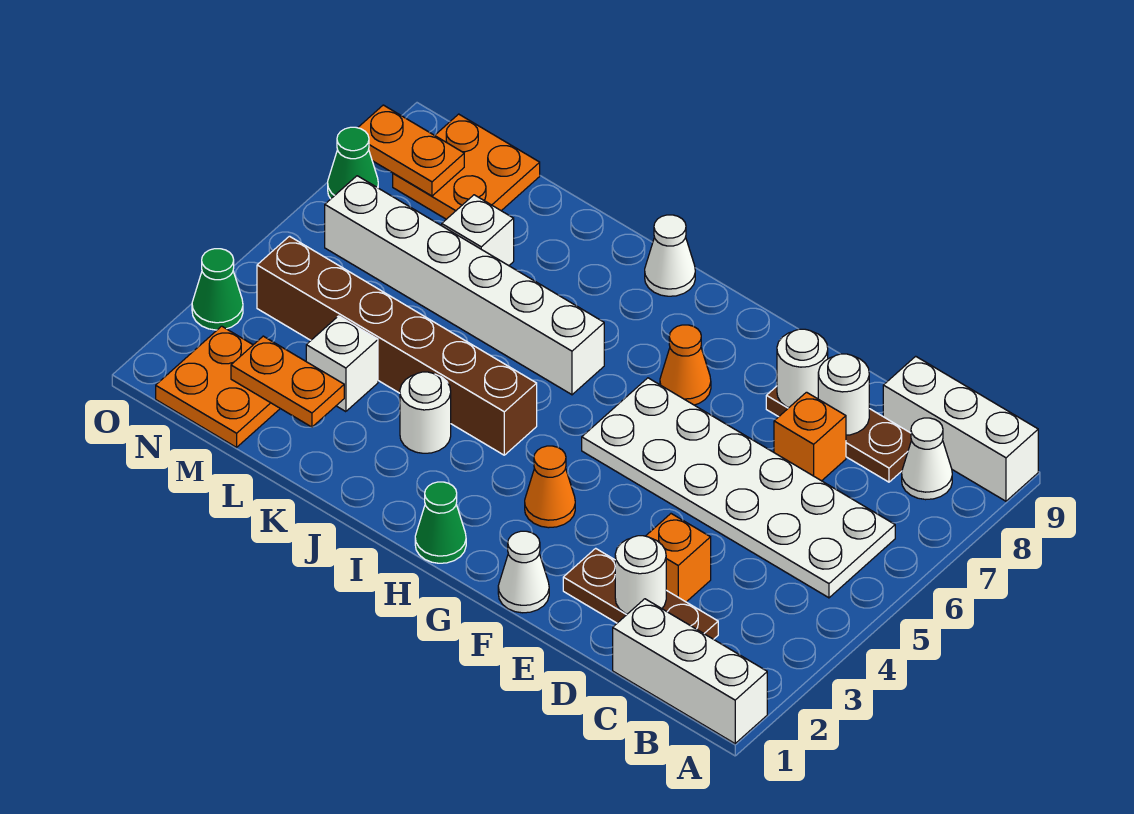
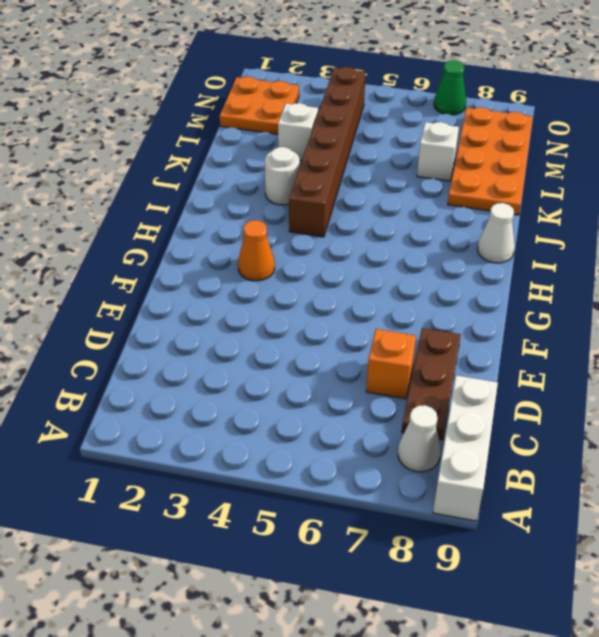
orange plate K8:N9 level 1 -> orange plate M8:N9 level 1
none -> white brick A1:C1 level 1
none -> white plate B5:G6 level 1
none -> brown plate C2:E2 level 1

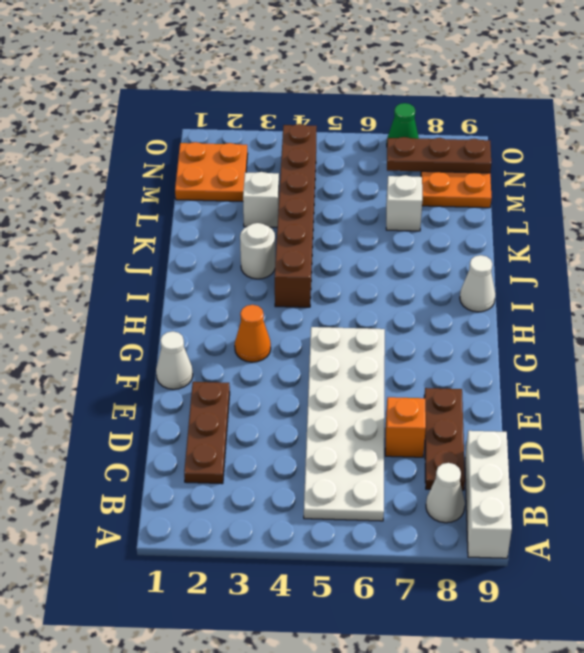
brown plate N7:N9 level 2 -> orange plate N8:O8 level 2
none -> white brick A1:C1 level 1
none -> orange brick D3 level 1
none -> orange cone G7 level 1

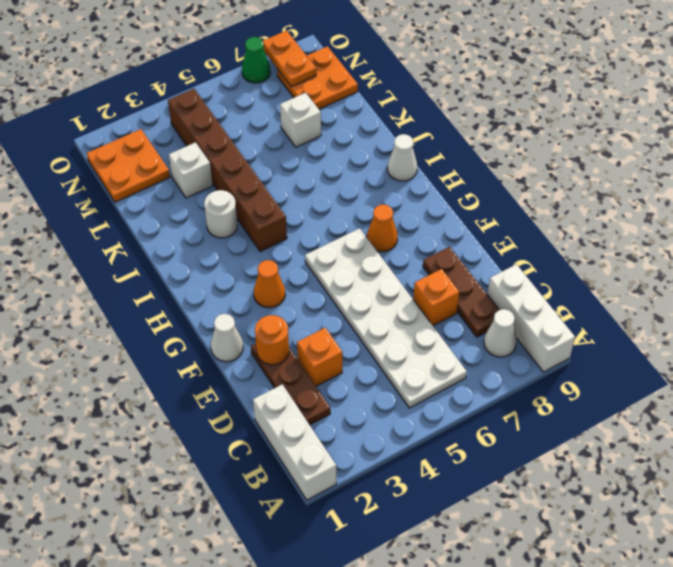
orange round brick E2 level 2 -> none
none -> green cone H1 level 1
none -> white brick I6:N6 level 1
none -> green cone O3 level 1

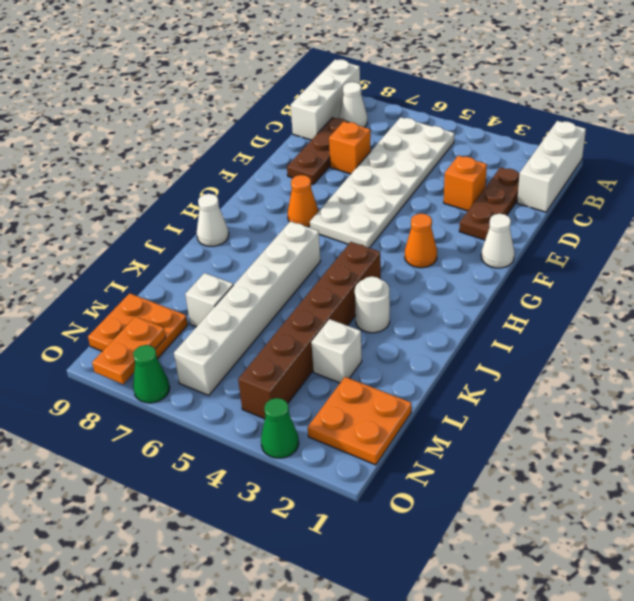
none -> green cone H1 level 1
none -> white round brick D2 level 2
none -> white round brick D8 level 2

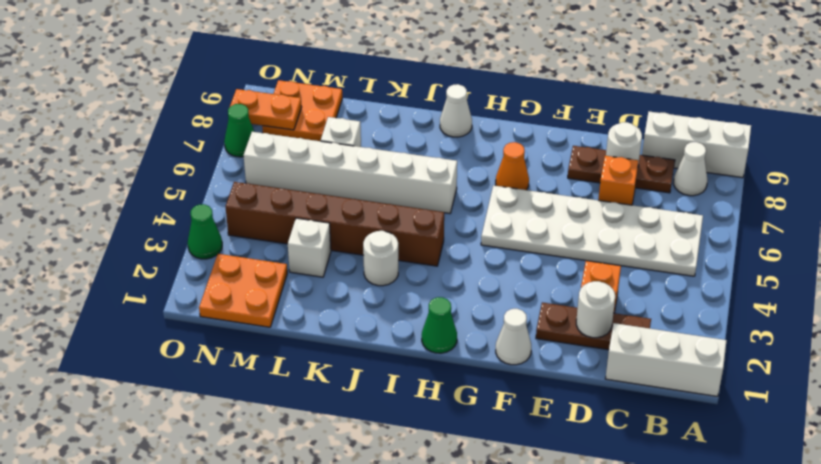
none -> orange cone G3 level 1
none -> white round brick E8 level 2
none -> orange plate L2:M2 level 2

